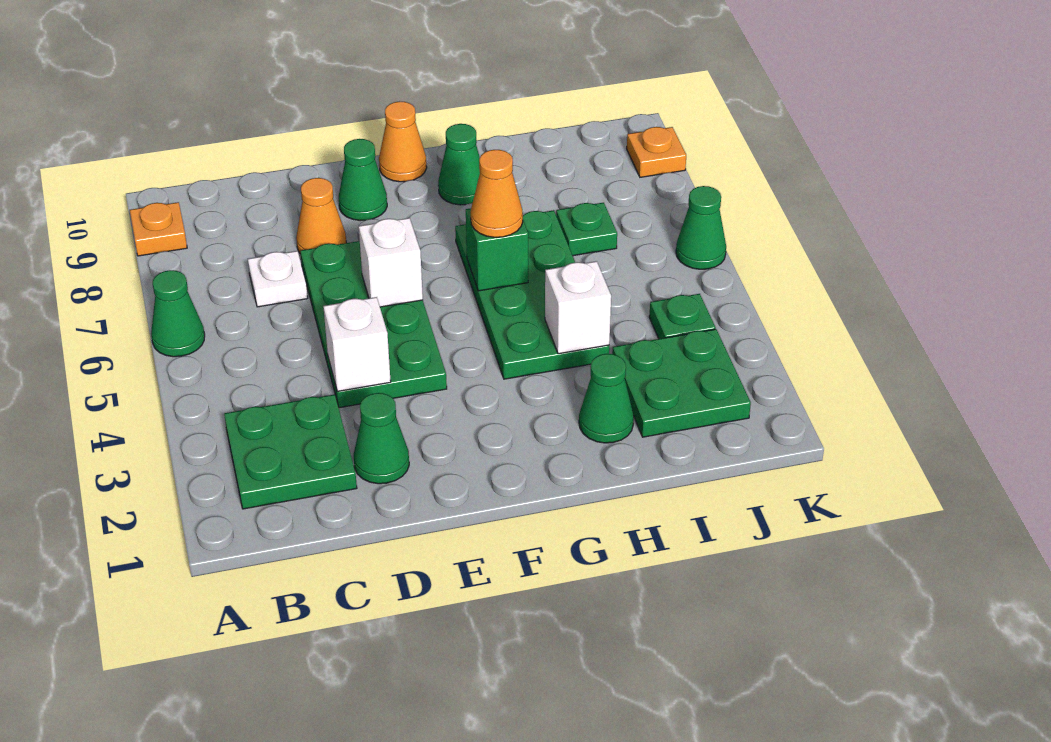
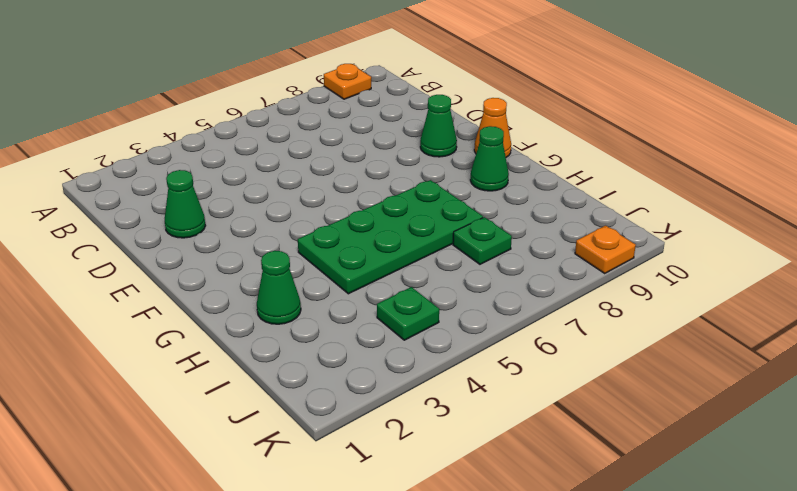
none -> green cone A6 level 1
none -> green plate B2:C3 level 1
none -> white plate C7 level 1

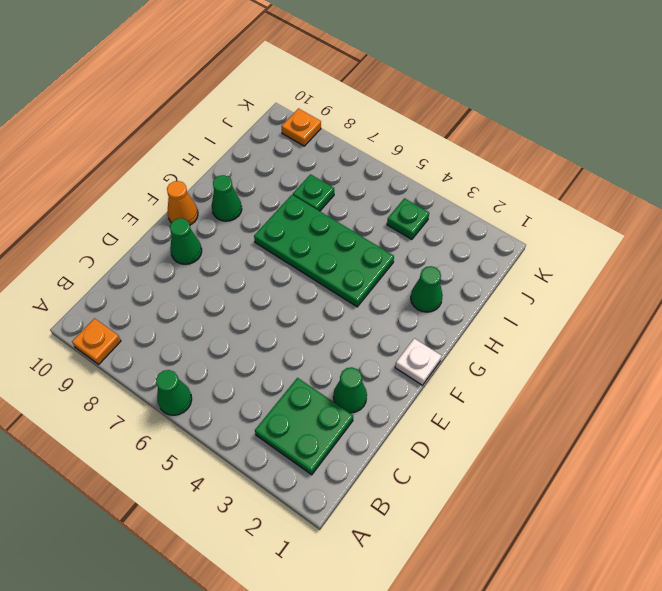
white plate F1 level 1 -> white plate C7 level 1
none -> green plate D4:E7 level 1
none -> orange cone D8 level 1
none -> green plate I2:J3 level 1

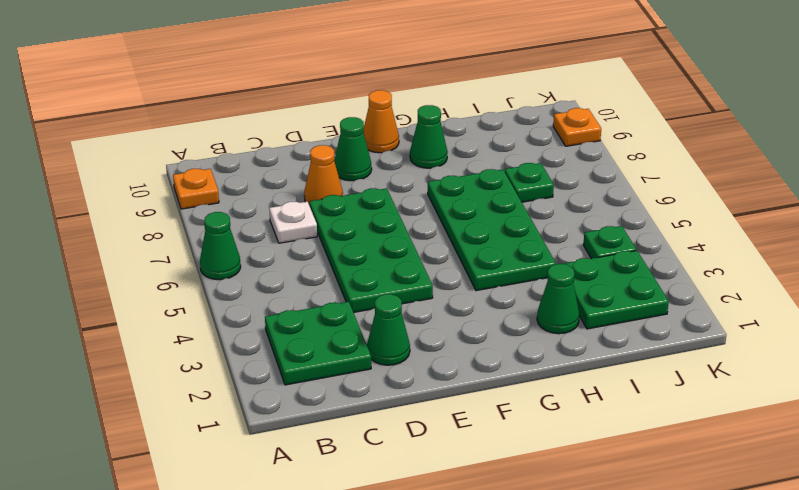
none -> green cone K6 level 1
none -> white brick D4 level 2
none -> white brick E6 level 2

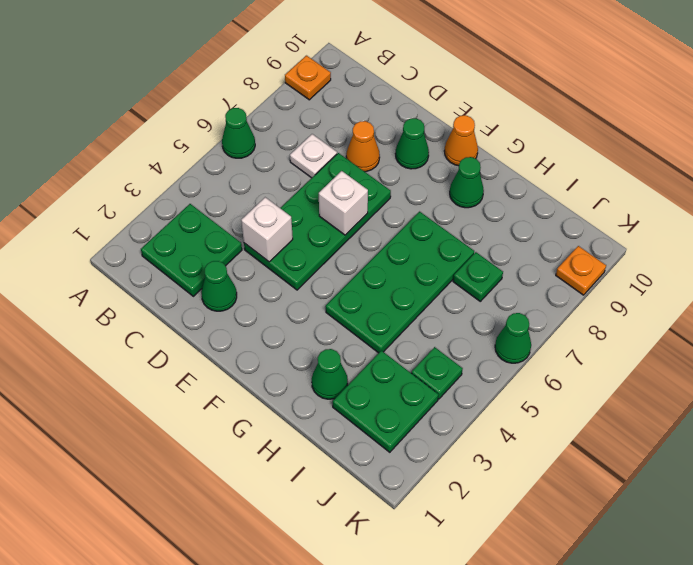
none -> green brick G6 level 2
none -> white brick H4 level 2
none -> orange cone G6 level 3

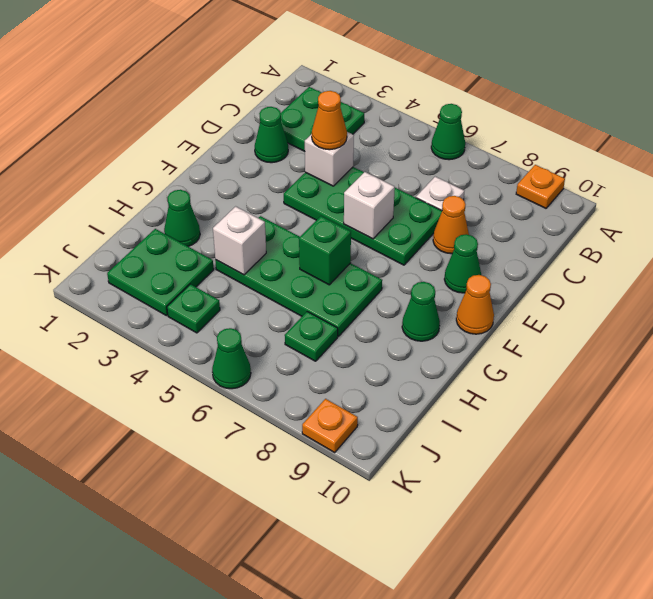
orange cone D4 level 3 -> orange cone G6 level 3

